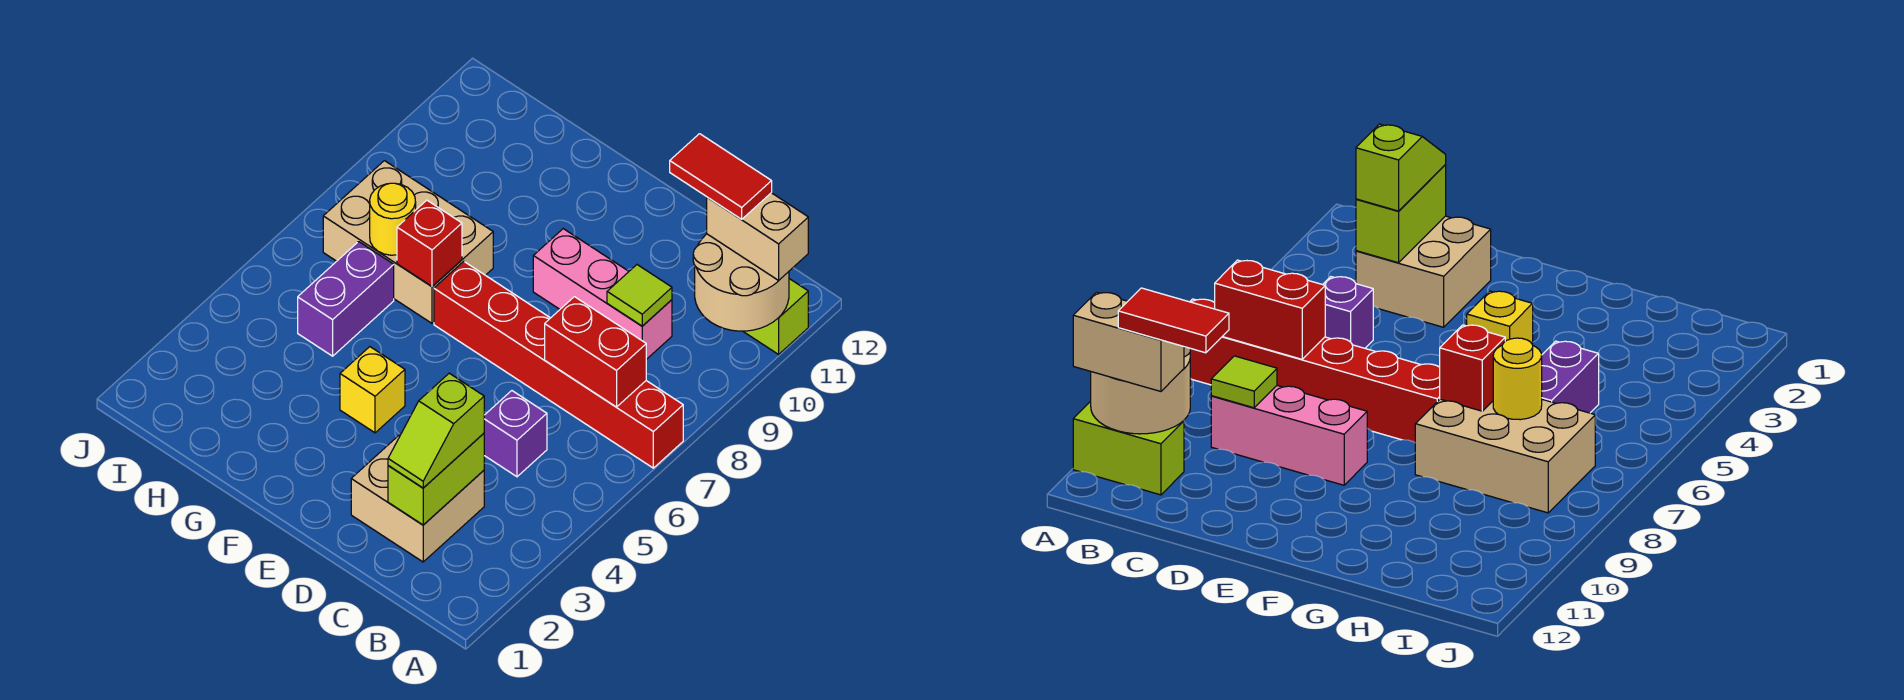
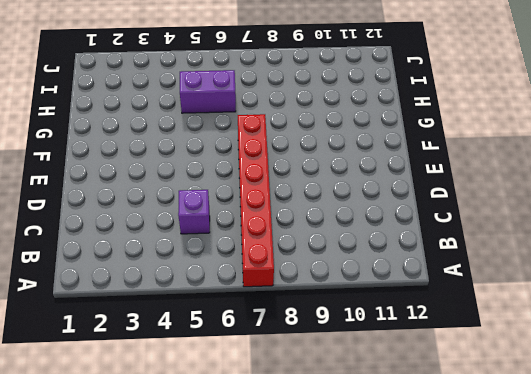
none -> lime brick A11:B11 level 1
none -> tan brick C2:D3 level 1
none -> pink brick C9:E9 level 1

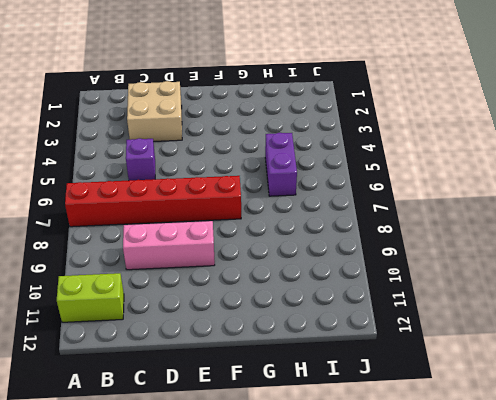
none -> yellow brick F4 level 1
none -> tan brick G7:I8 level 1
none -> tan round brick A10:B11 level 2

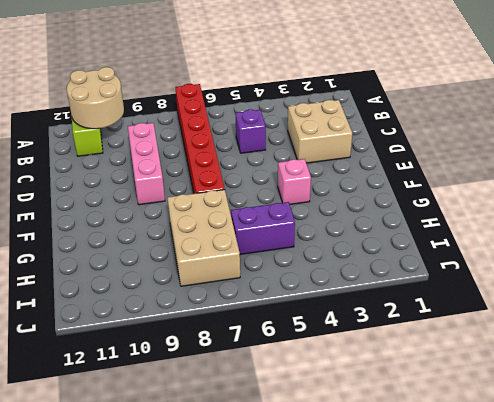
pink brick F4 level 1 -> yellow brick F4 level 1
none -> red brick B7:C7 level 2
none -> lime brick C2:C3 level 2
none -> lime tile C9 level 2

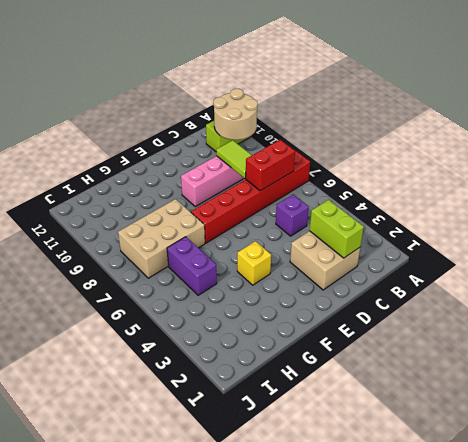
lime tile C8:C9 level 2 -> lime tile C9 level 2
none -> red brick G7 level 2
none -> yellow round brick H7 level 2
none -> tan brick A11:B11 level 3

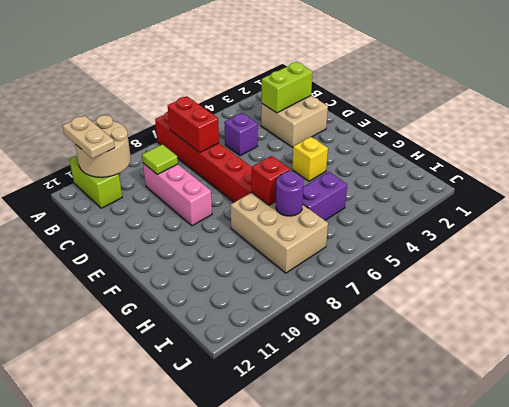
tan plate A11:B11 level 3 -> tan brick A11:B11 level 3
purple round brick H7 level 2 -> yellow round brick H7 level 2
none -> lime slope C2:C3 level 3 top 3
none -> red tile B11:C11 level 4

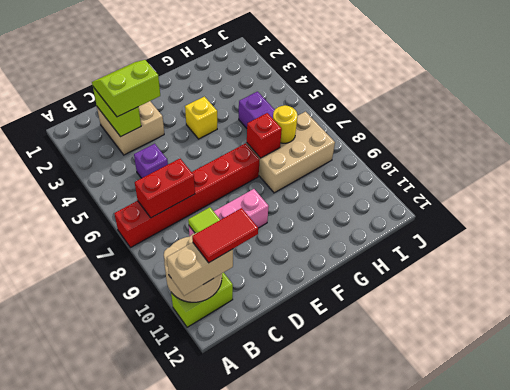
lime slope C2:D3 level 3 top 3 -> lime slope C2:C3 level 3 top 3

